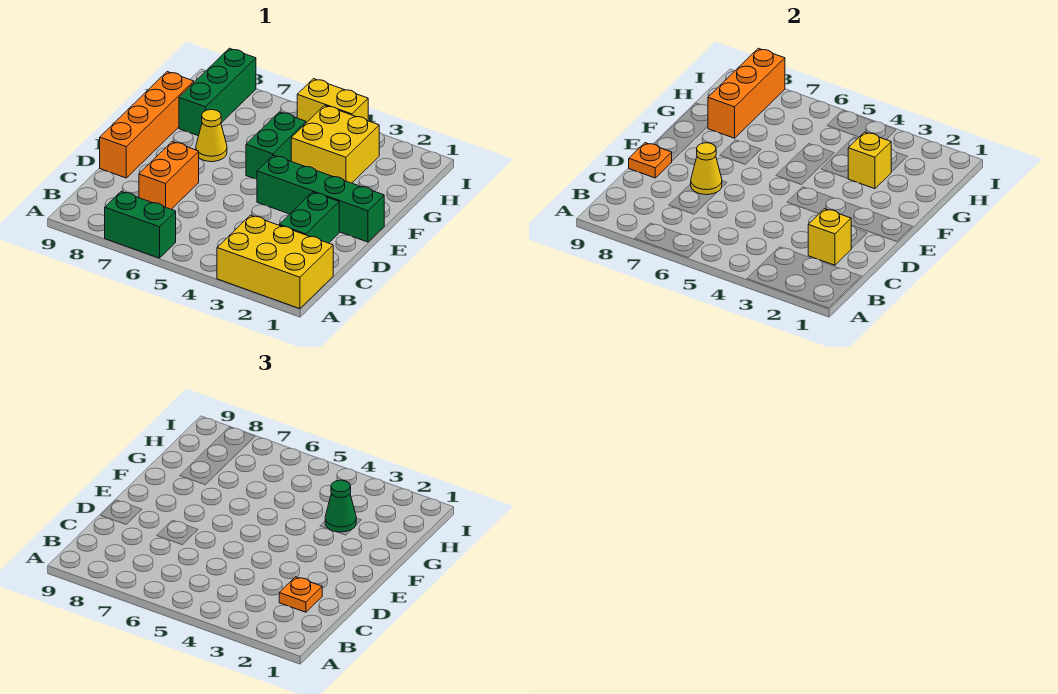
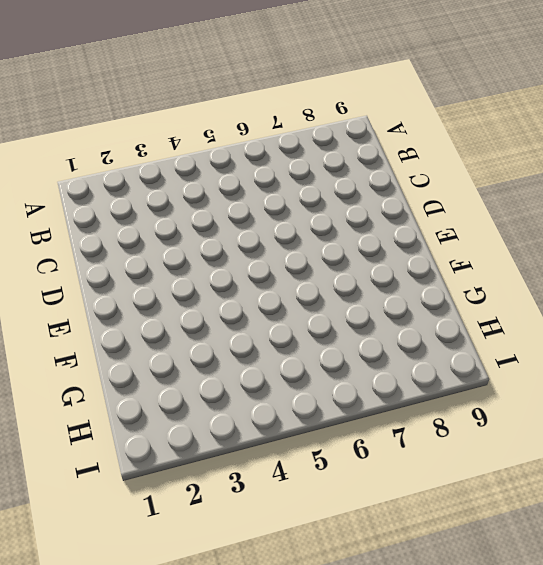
none -> yellow brick A1:B3 level 1
none -> green brick A6:A7 level 1
none -> green brick C2:D2 level 1

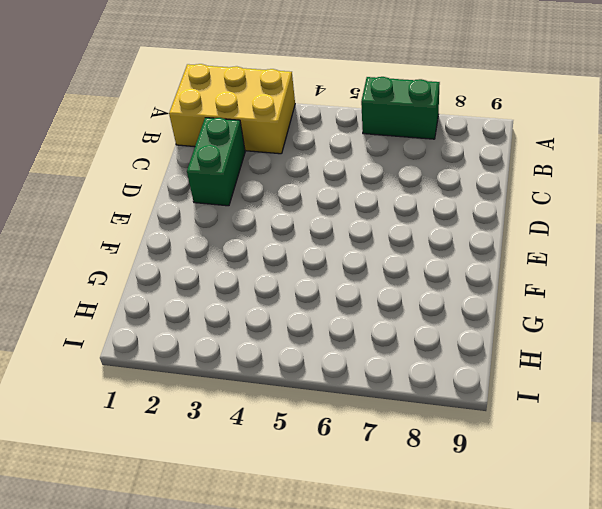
none -> orange brick C7:D7 level 1
none -> orange brick D9:G9 level 1
none -> green brick E1:E4 level 1

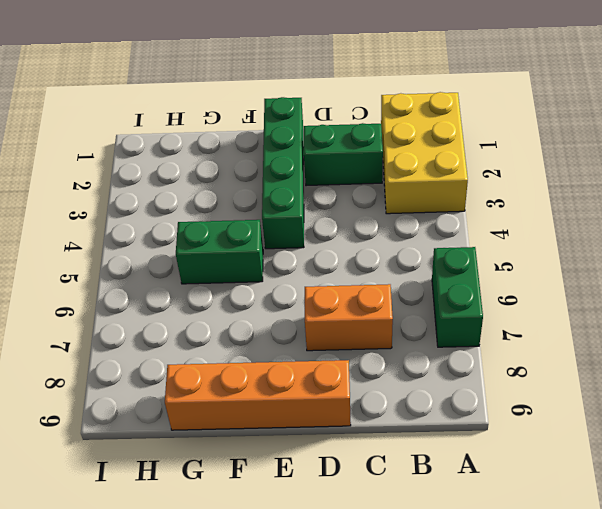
none -> yellow cone F7 level 1
none -> yellow brick G3:H4 level 1
none -> green brick G8:I8 level 1

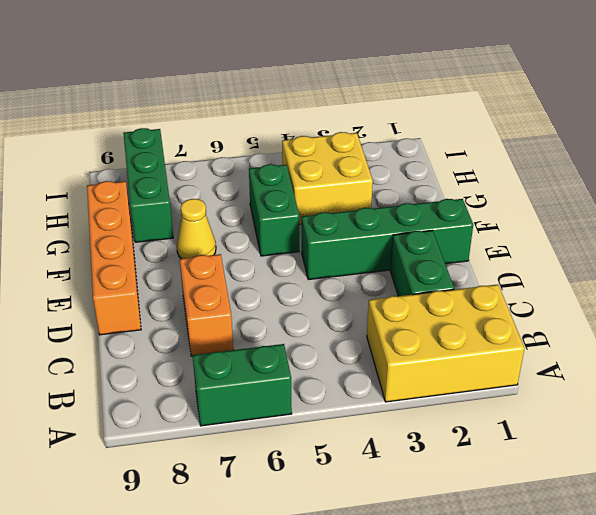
none -> yellow brick I4:I5 level 1
none -> yellow brick C2 level 2
none -> yellow cone D7 level 2

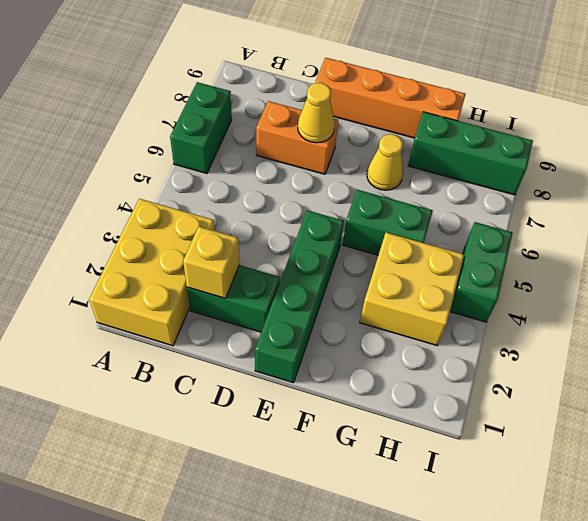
green brick I4:I5 level 1 -> yellow brick I4:I5 level 1
none -> orange plate D9 level 2
none -> yellow brick G3 level 2
none -> orange brick G8:I8 level 2

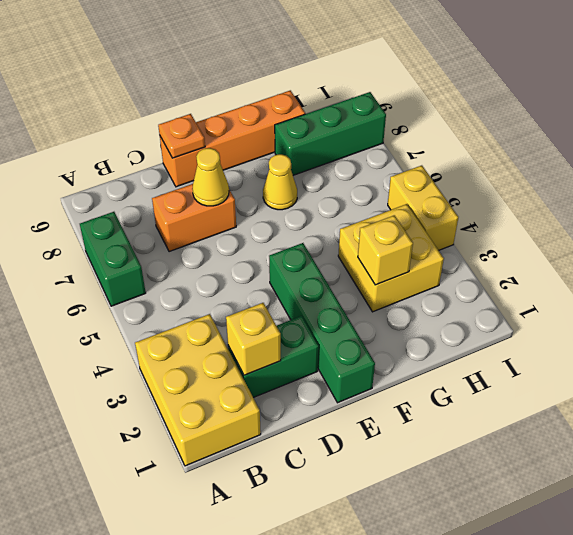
none -> green brick F5:G5 level 1
none -> orange brick G8:I8 level 2
none -> orange plate C2 level 3

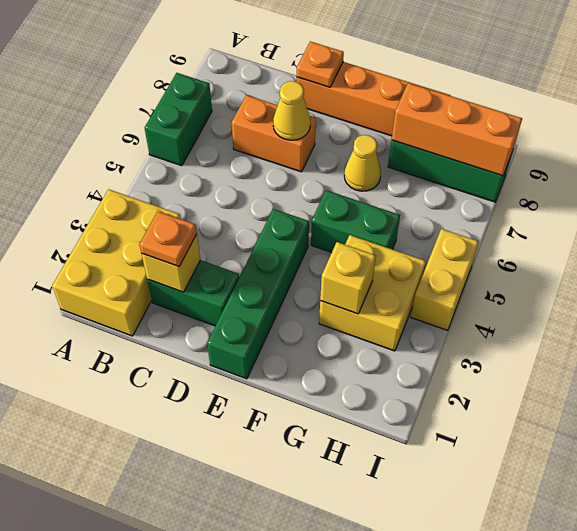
none -> green cone G3 level 3

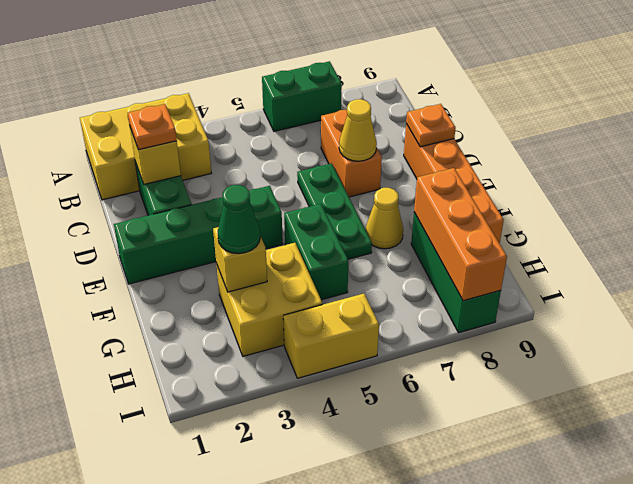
green plate D6:F6 level 1 -> none

